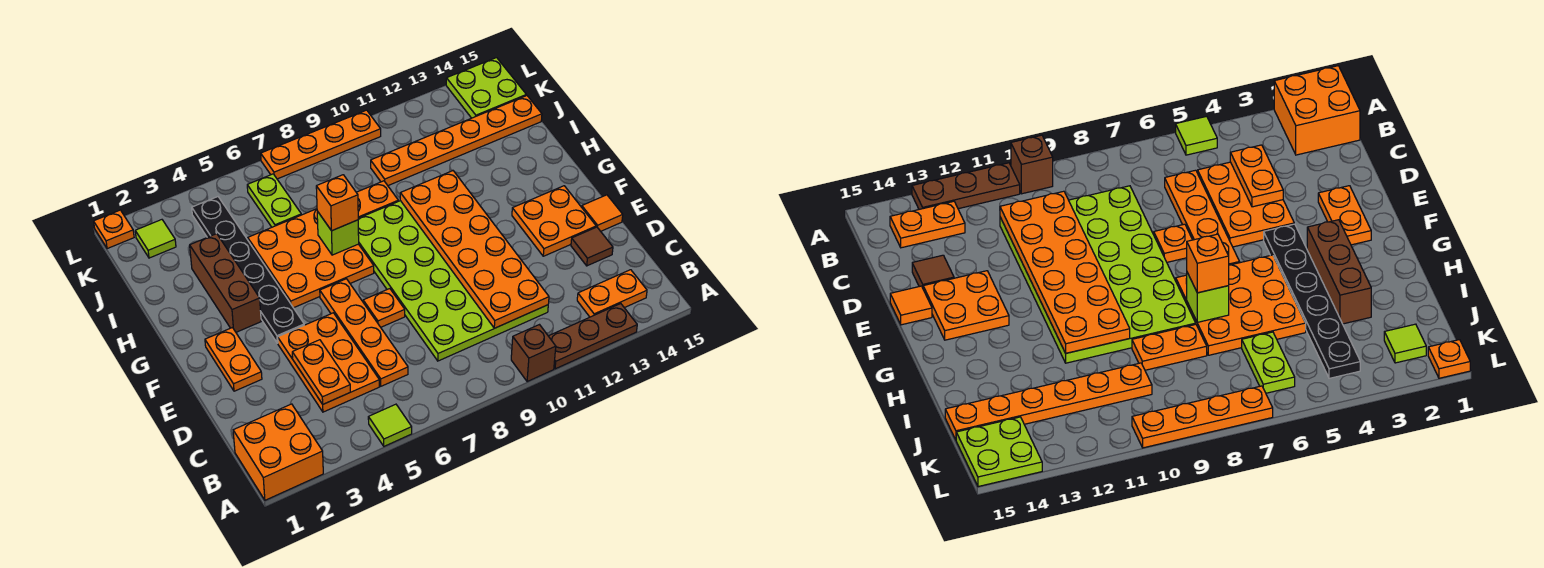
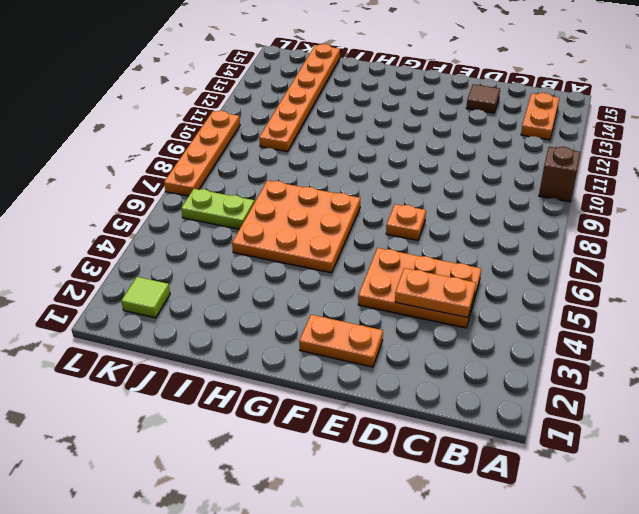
none -> orange brick A1:B2 level 1
none -> lime tile A5 level 1
none -> brown plate A11:A13 level 1

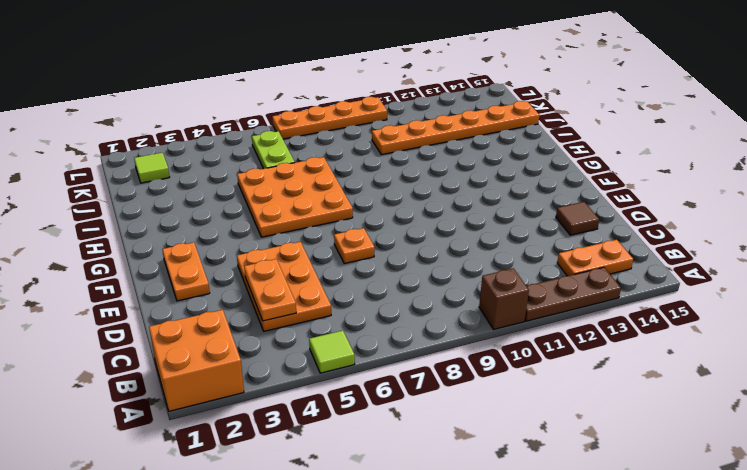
none -> orange plate C6:F6 level 1
none -> lime plate C8:H11 level 1
none -> orange plate E13:F14 level 1

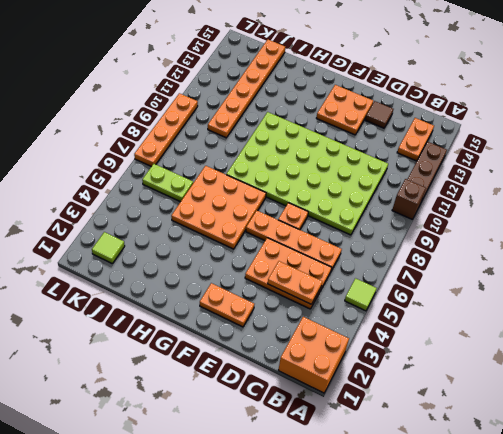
none -> orange tile E15 level 1
none -> black plate F4:K4 level 1
none -> brown brick G3:I3 level 1

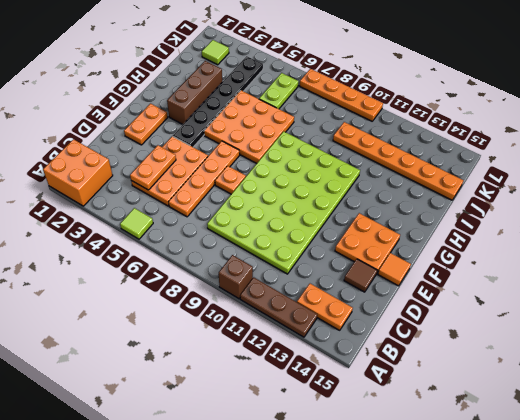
none -> orange plate I8:I9 level 1
none -> lime plate K14:L15 level 1
none -> orange plate L1 level 1

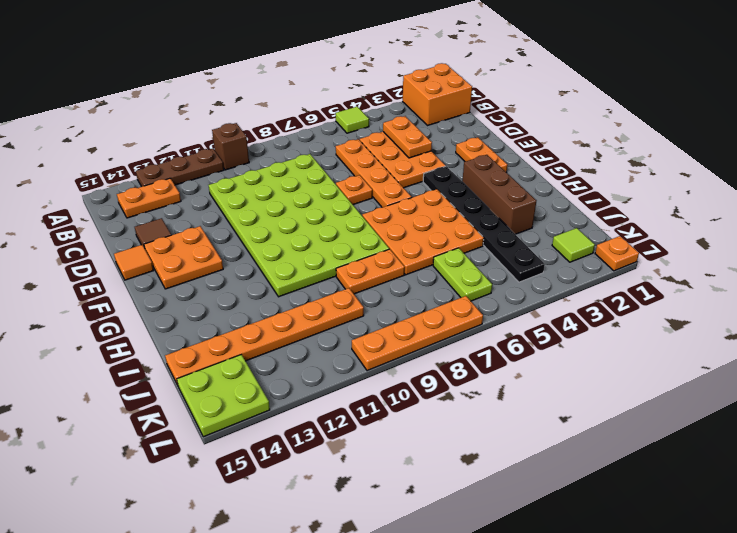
none -> orange plate C10:H11 level 2
none -> lime brick H7 level 2
none -> orange brick H7 level 3

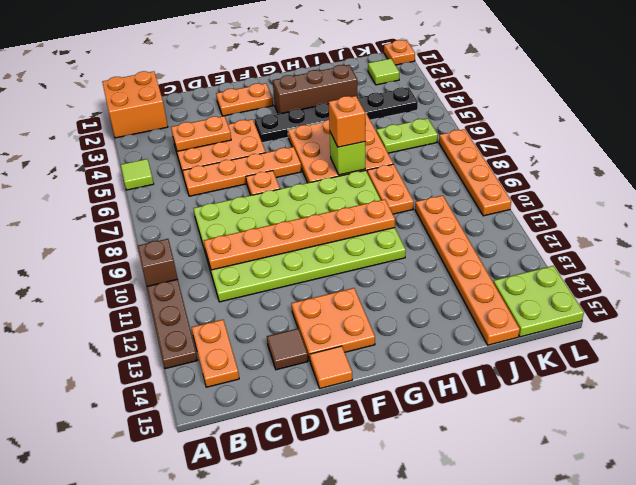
orange plate C10:H10 level 2 -> orange plate C10:H11 level 2

